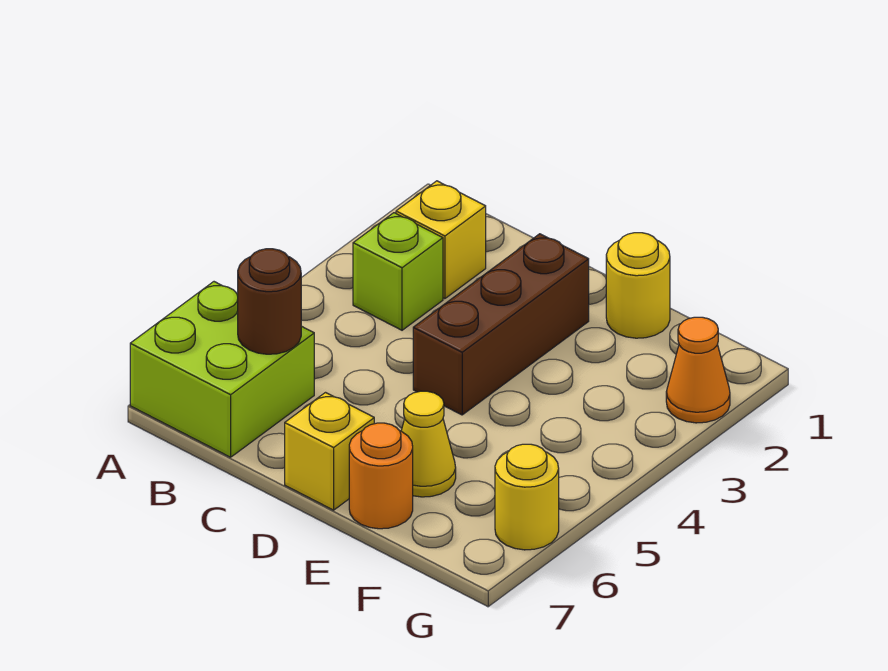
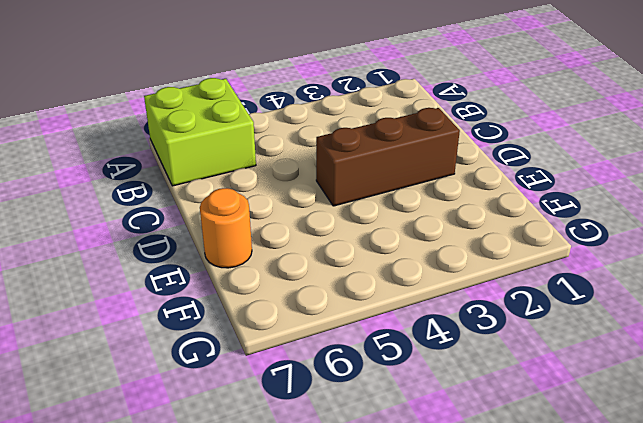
none -> yellow brick B2 level 1
none -> lime brick B3 level 1

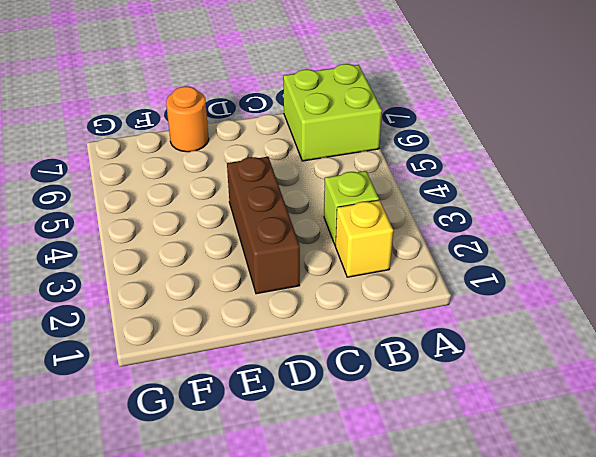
none -> yellow brick D7 level 1
none -> yellow round brick E1 level 1

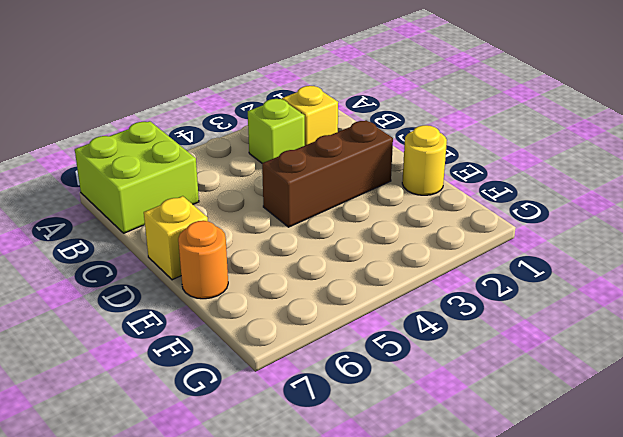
none -> yellow cone E6 level 1
none -> orange cone G2 level 1

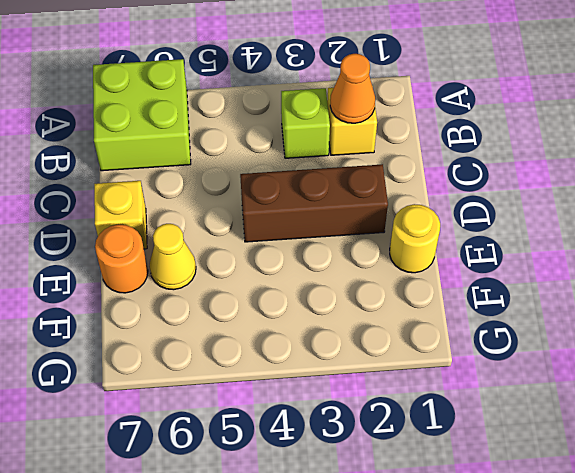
orange cone B2 level 2 -> orange cone G2 level 1
none -> yellow round brick G6 level 1
none -> brown round brick B6 level 2

